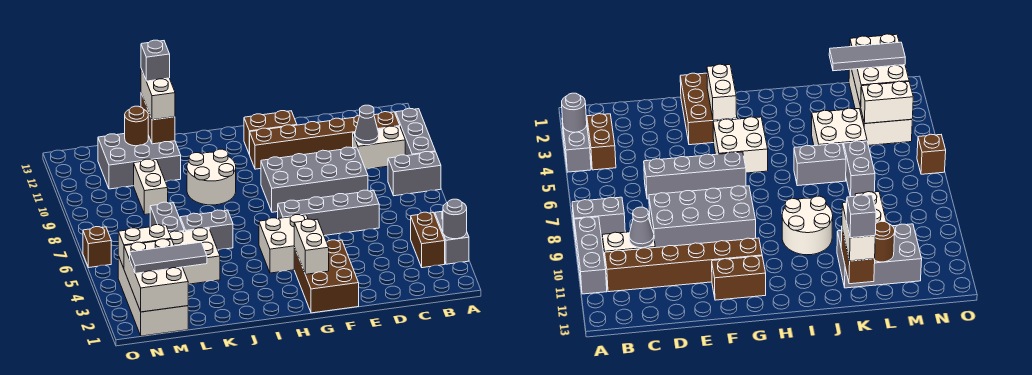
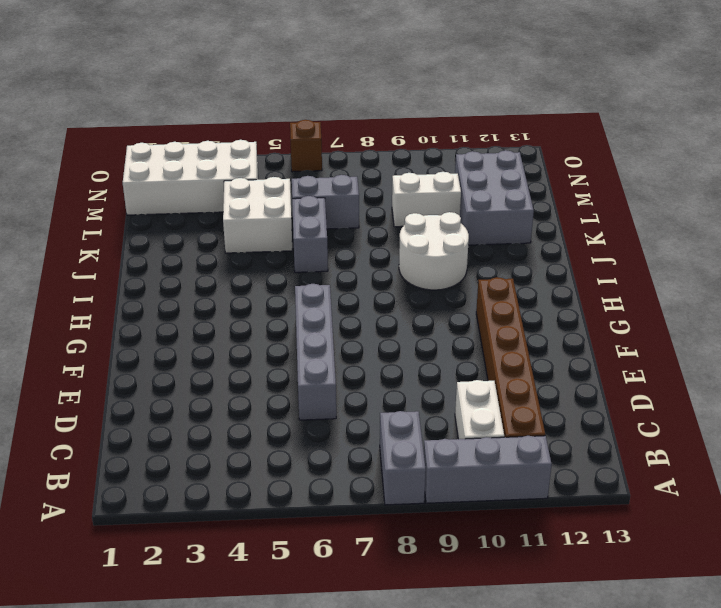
none -> grey brick A3:A4 level 1
none -> brown brick B3:B4 level 1
none -> grey brick D8:G9 level 1

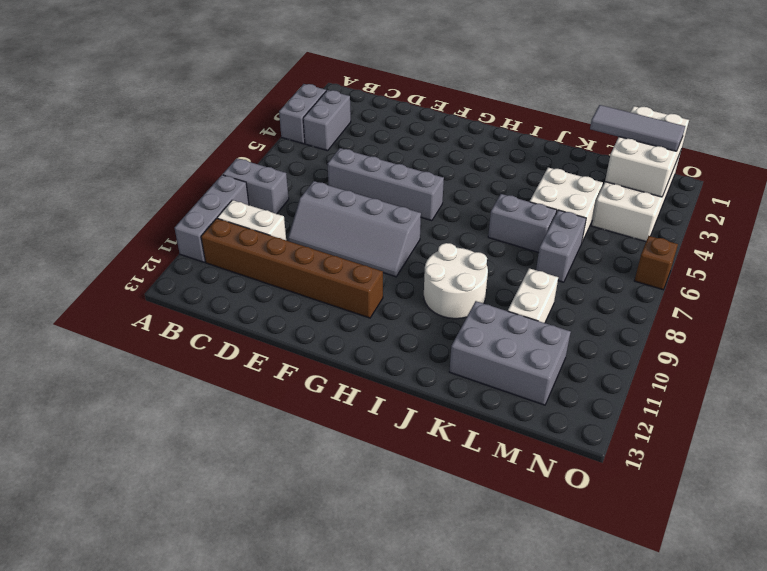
grey brick B3:B4 level 1 -> brown brick B3:B4 level 1
grey slope D8:G9 level 1 top 8 -> grey brick D8:G9 level 1
none -> brown brick F1:G3 level 1
none -> brown brick F12:G12 level 1
none -> white brick G4:H5 level 1

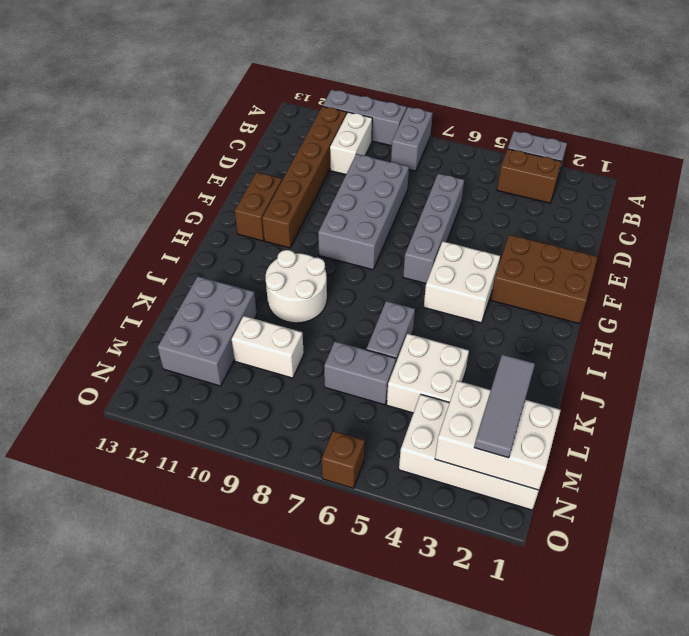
none -> grey round brick A3 level 2
none -> grey cone C10 level 2
none -> white brick G2:G3 level 2

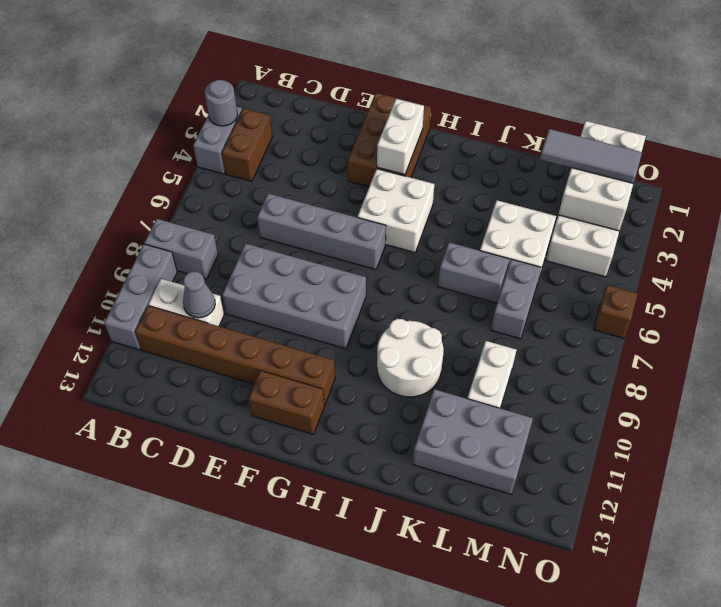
none -> brown brick K12:K13 level 2
none -> brown round brick L12 level 2
none -> white brick M4:N4 level 2

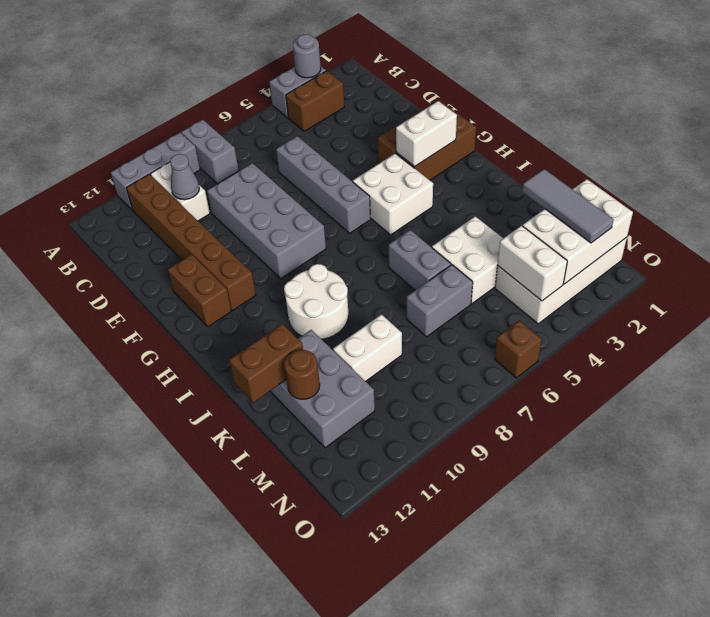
none -> white brick K12:K13 level 3
none -> grey brick K13 level 4

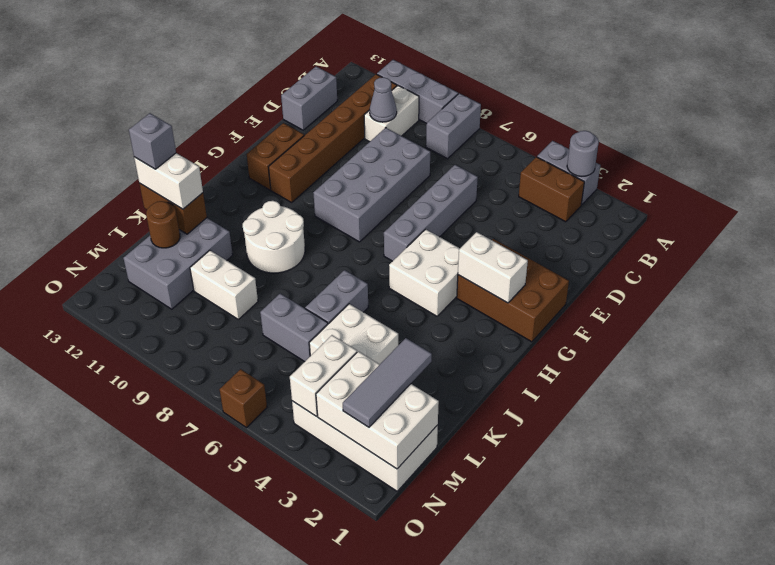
grey brick C13:D13 level 1 -> none

